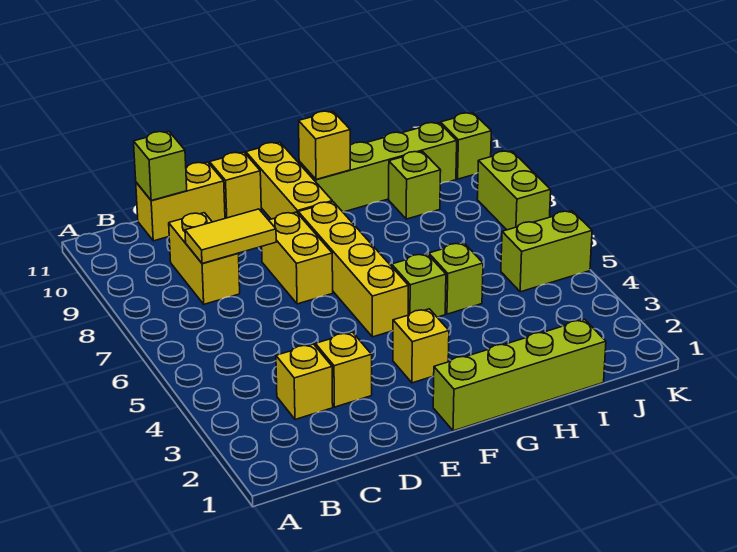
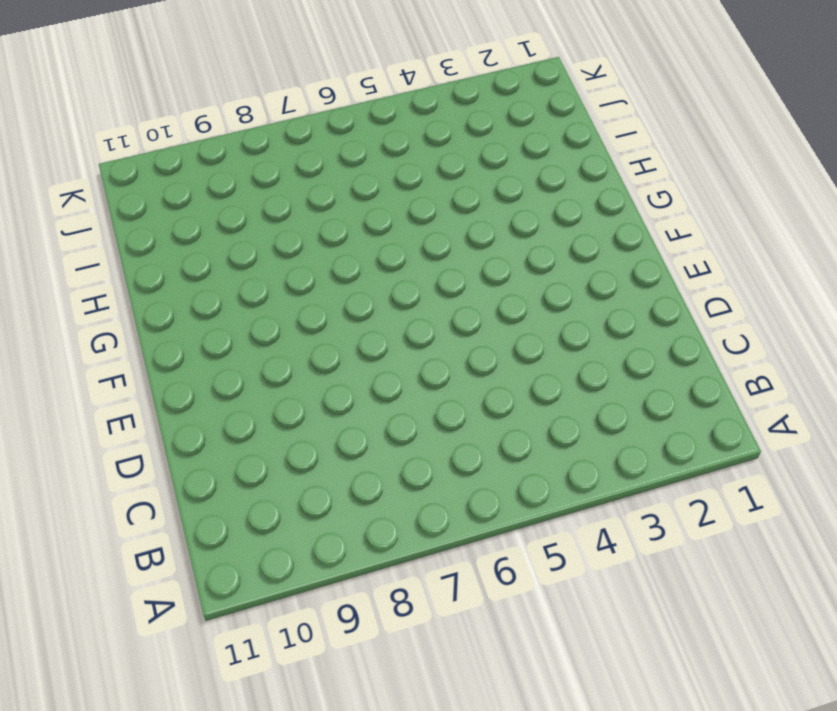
none -> yellow brick C3 level 1
none -> yellow brick C8:C9 level 1
none -> yellow brick C11:D11 level 1

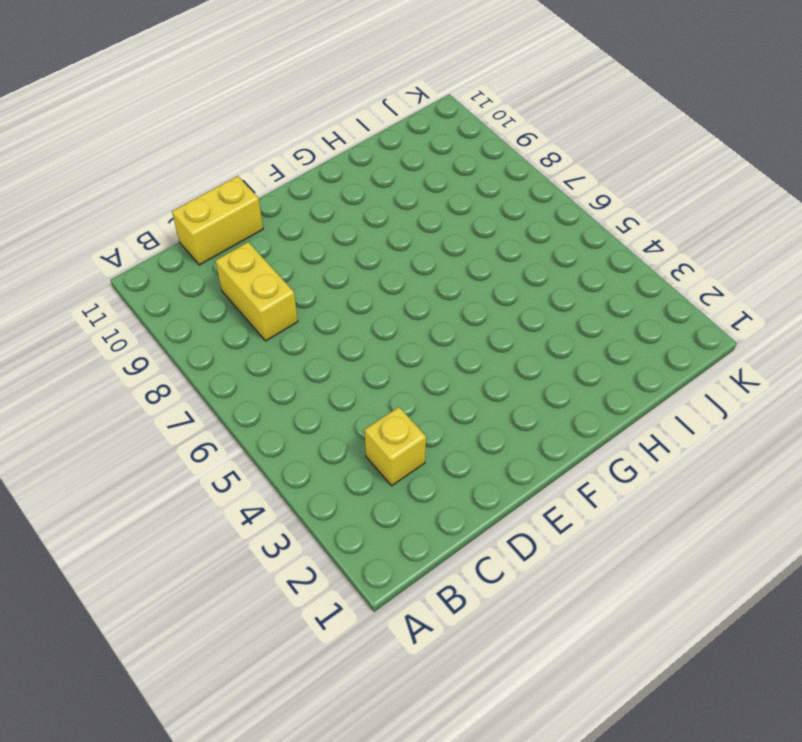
none -> yellow brick D3 level 1
none -> yellow brick E7:E8 level 1
none -> yellow brick E11 level 1

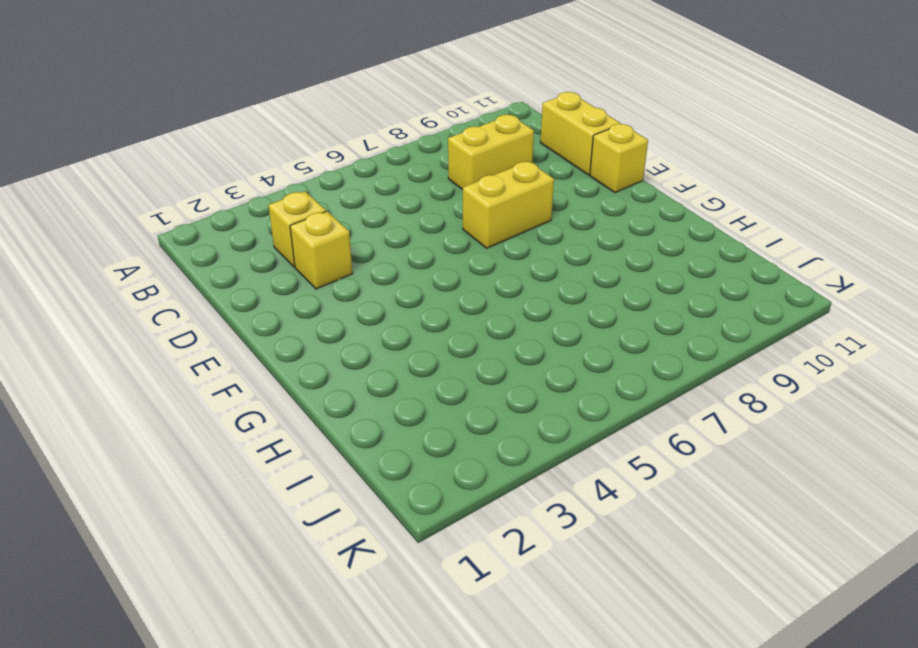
none -> lime brick F1:I1 level 1
none -> yellow brick F3 level 1
none -> yellow brick F5:F8 level 1

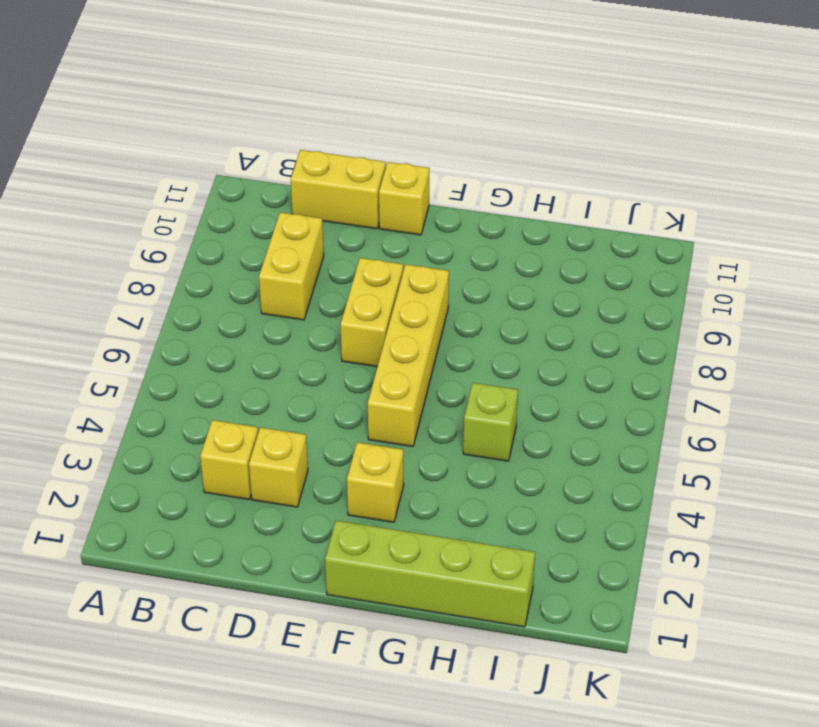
none -> yellow brick F9:F11 level 1
none -> lime brick G5 level 1
none -> lime brick G10:J10 level 1

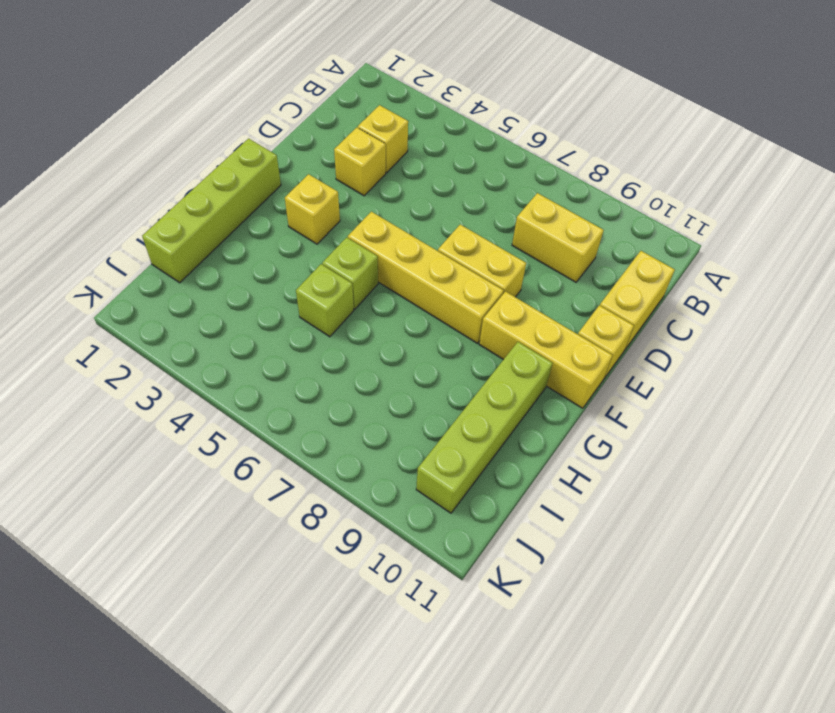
none -> lime brick I9 level 1
none -> lime brick J5:K5 level 1
none -> lime brick K7:K8 level 1

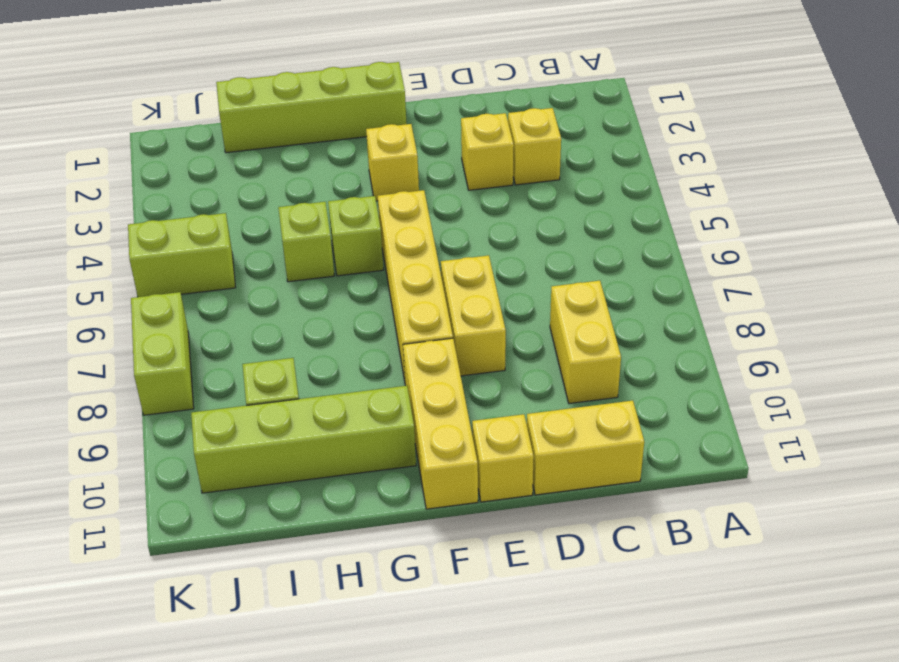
none -> lime brick K10 level 1
none -> yellow tile C8:D8 level 2
none -> lime brick C11 level 2

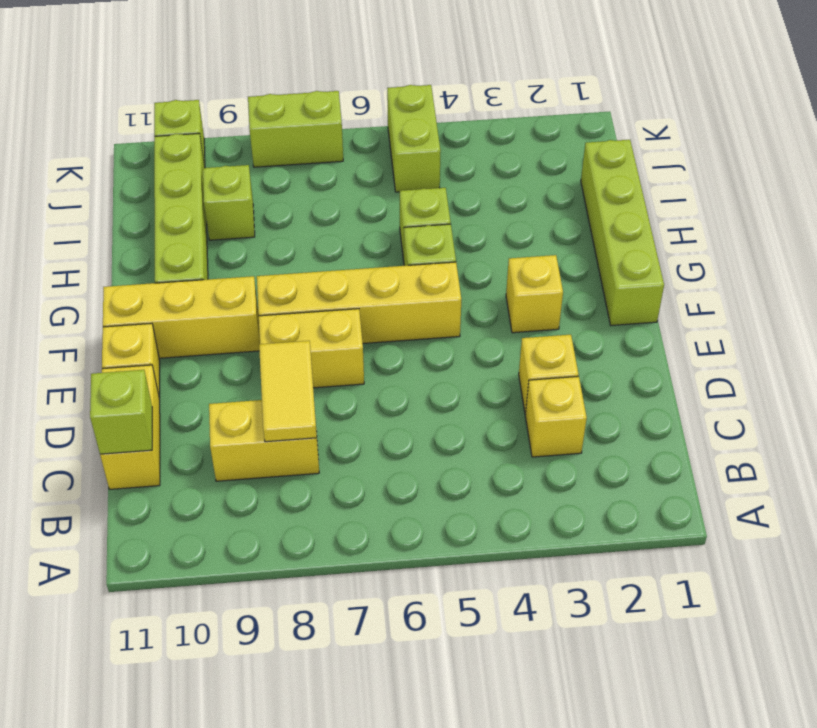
none -> yellow brick G10 level 2

